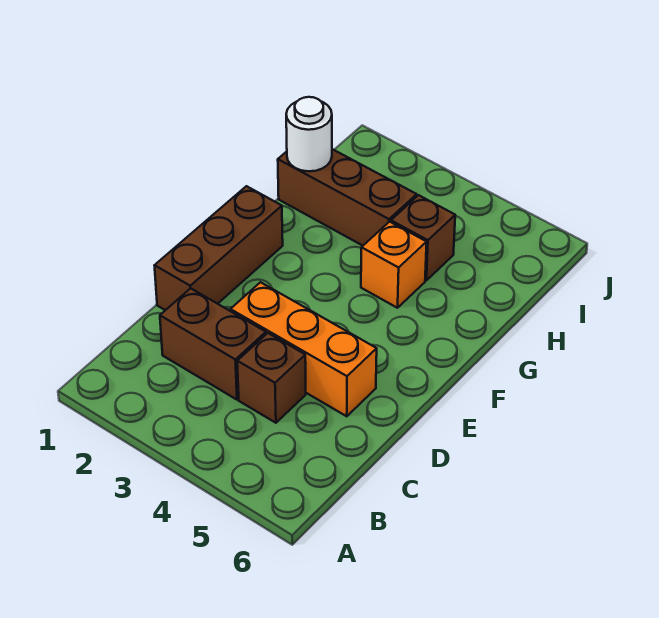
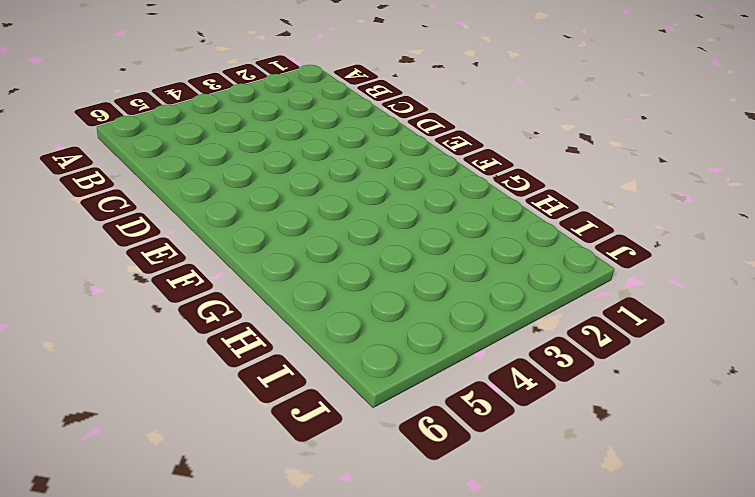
none -> brown brick C2:C3 level 1
none -> brown brick C4 level 1

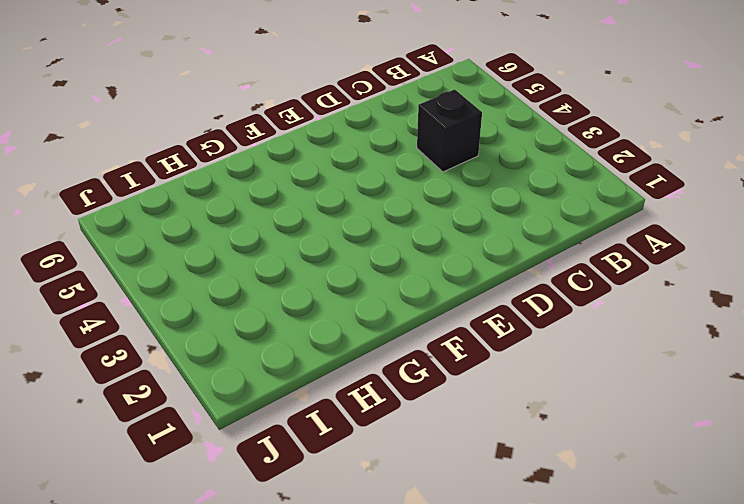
black brick C4 level 1 -> brown brick C4 level 1
none -> brown brick C2:C3 level 1
none -> brown brick D1:F1 level 1

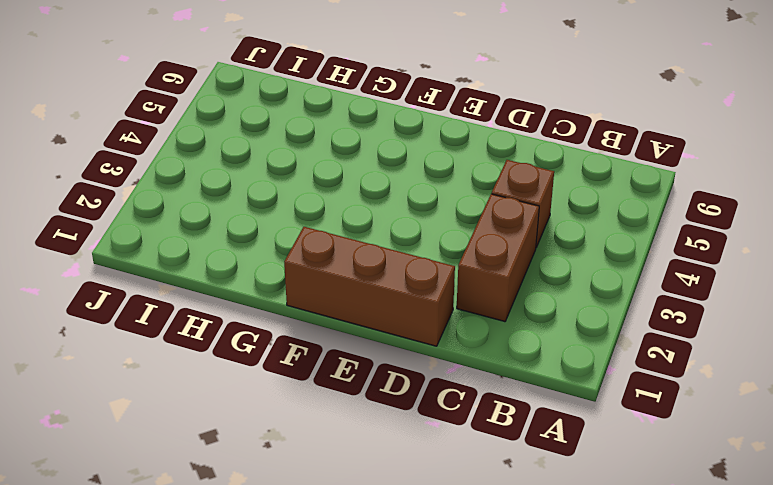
none -> orange brick D3:D5 level 1
none -> orange brick G4 level 1

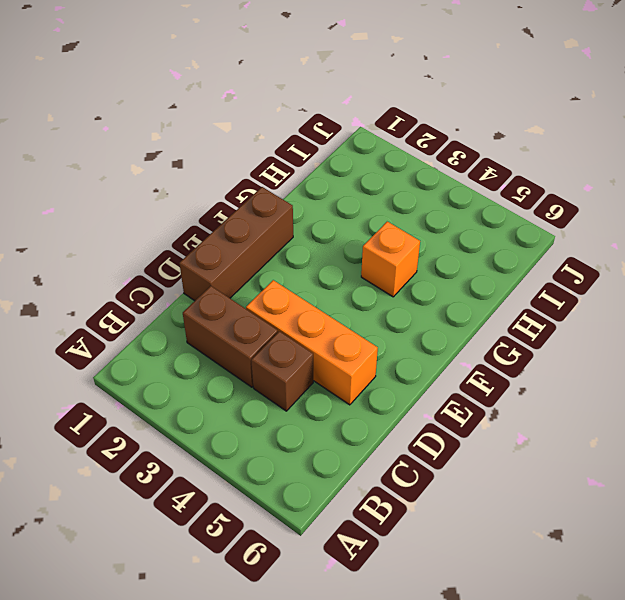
none -> brown brick H1:H3 level 1
none -> brown brick H4 level 1

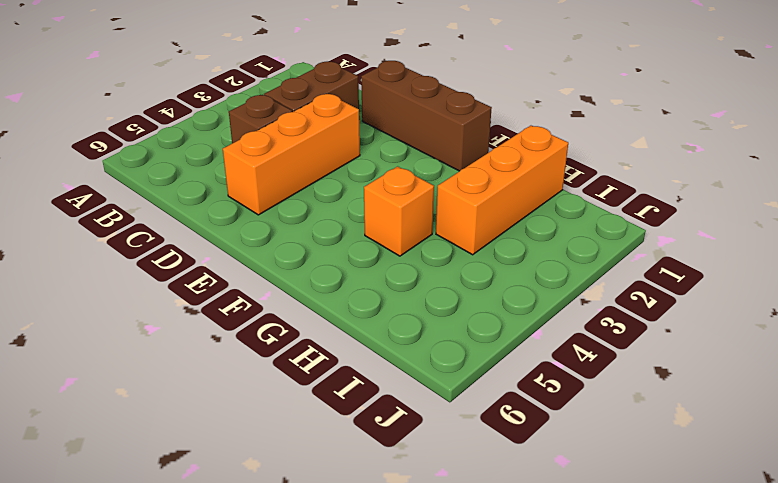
orange brick H1:H3 level 1 -> brown brick H1:H3 level 1
none -> brown brick H4 level 1
none -> white round brick H1 level 2

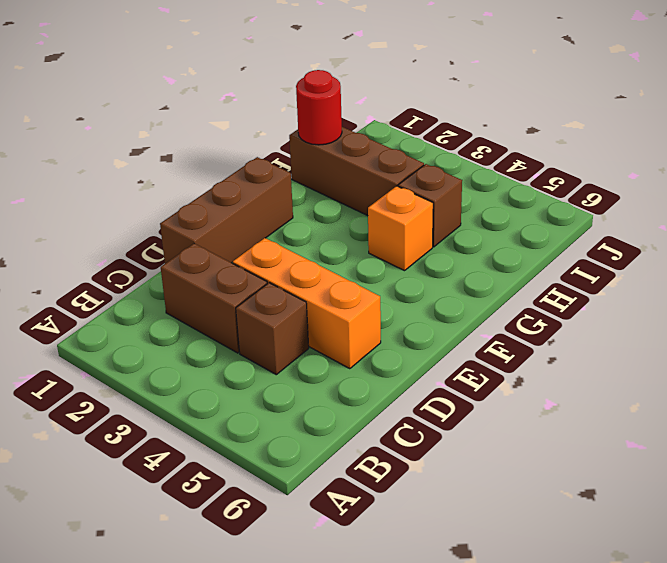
red round brick H1 level 2 -> white round brick H1 level 2

